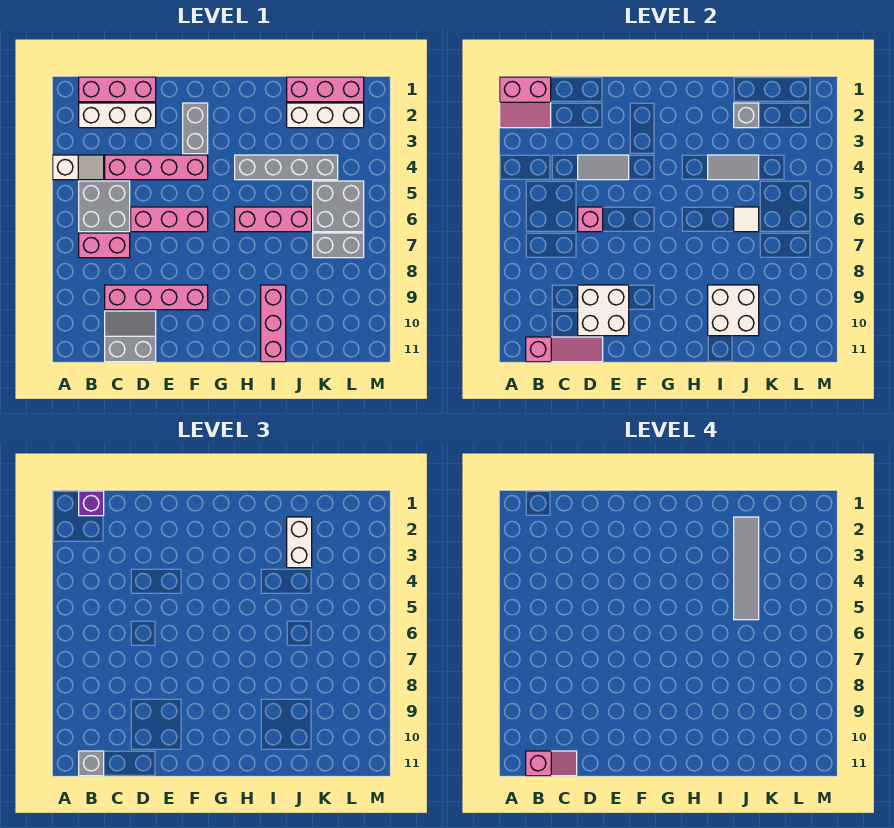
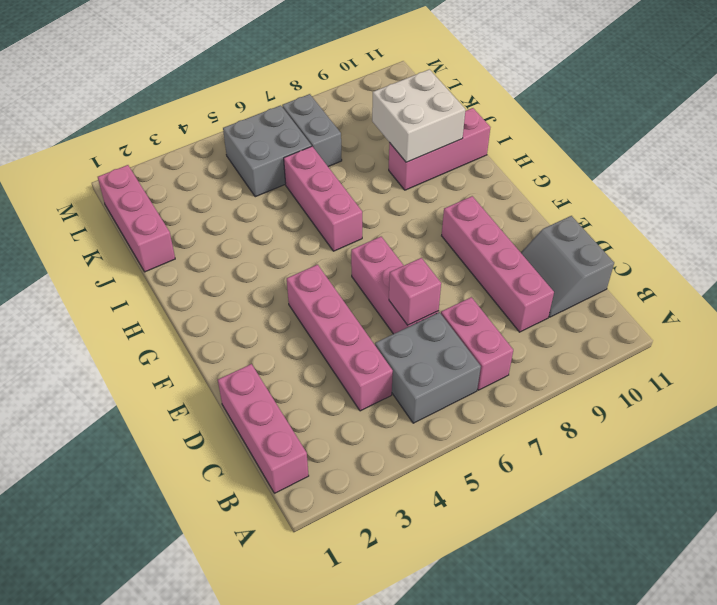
none -> white slope A4:B4 level 1 top A
none -> white brick B2:D2 level 1
none -> grey brick F2:F3 level 1
none -> grey brick H4:K4 level 1

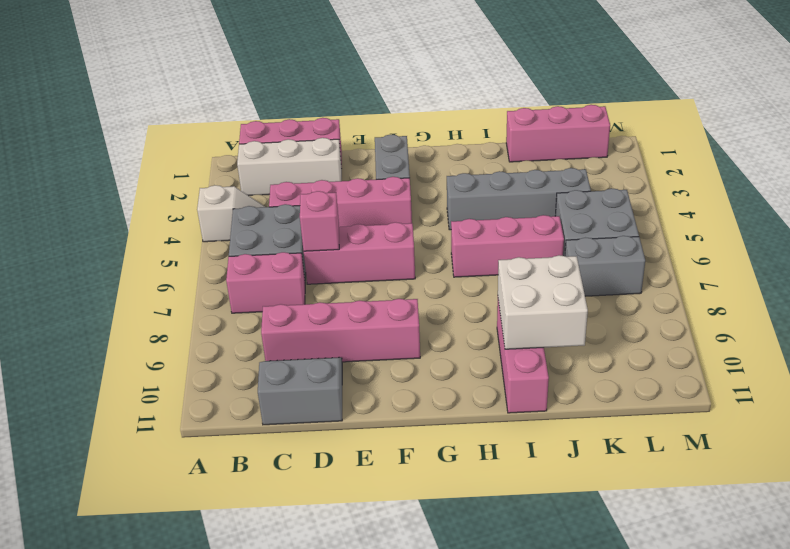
none -> white brick J2:L2 level 1
none -> pink slope A1:B2 level 2 top 1
none -> pink slope B11:D11 level 2 top B
none -> grey tile D4:E4 level 2

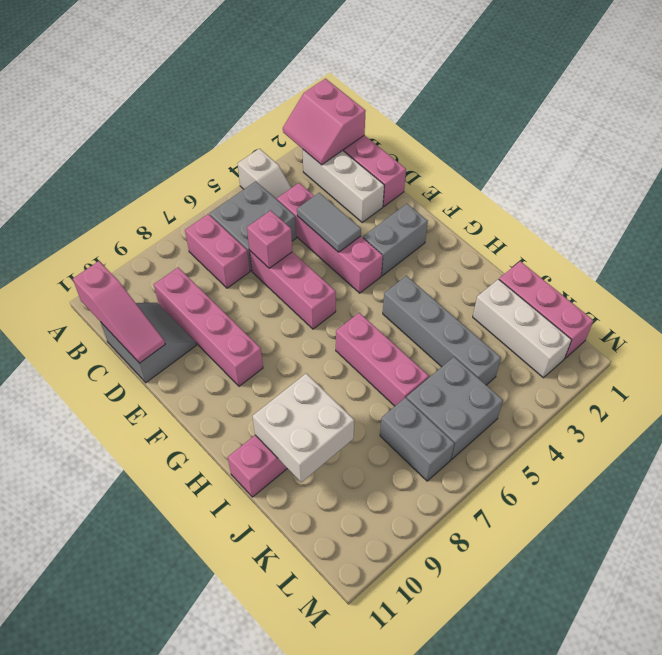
none -> white brick D9:E10 level 2
none -> grey tile I4:J4 level 2
none -> grey brick J2 level 2
none -> white tile J6 level 2

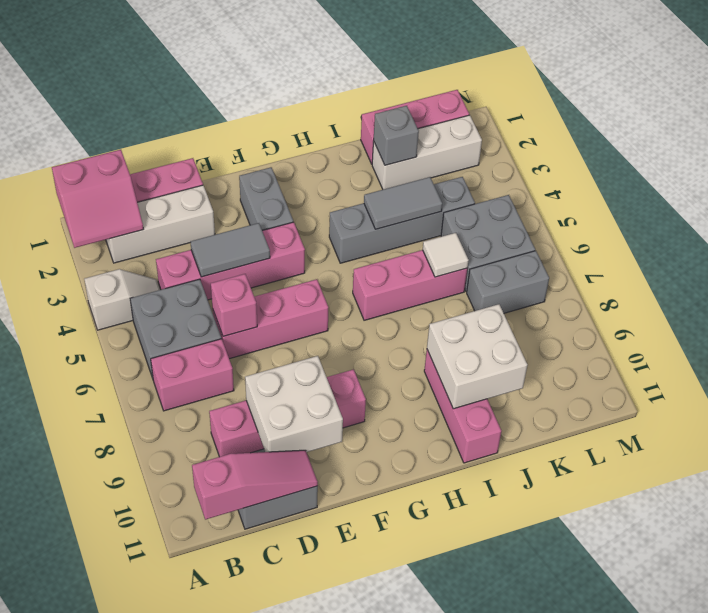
none -> purple brick B1 level 3
none -> grey brick B11 level 3
none -> white brick J2:J3 level 3
none -> pink slope B11:C11 level 4 top B

